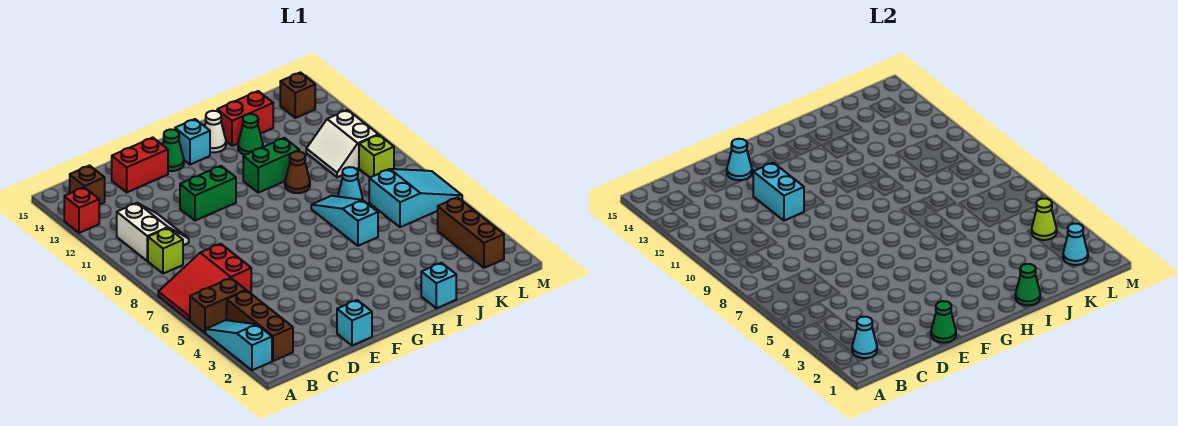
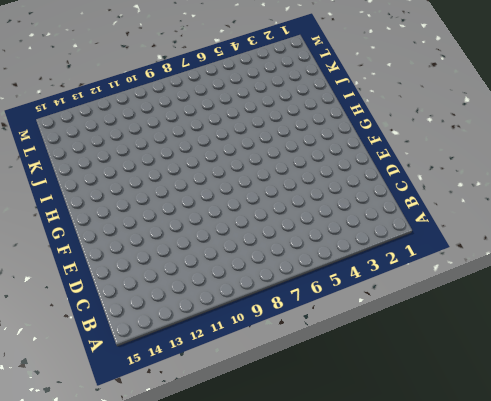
none -> cyan slope A2:A4 level 1 top 2
none -> brown brick A5:B5 level 1
none -> red slope A6:C7 level 1 top C
none -> red brick A13 level 1

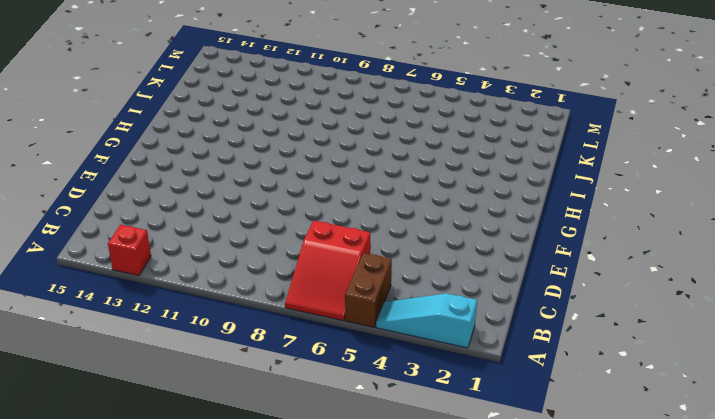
none -> brown brick B2:B4 level 1
none -> lime brick B9 level 1
none -> white slope B10:C11 level 1 top B
none -> brown brick B14 level 1

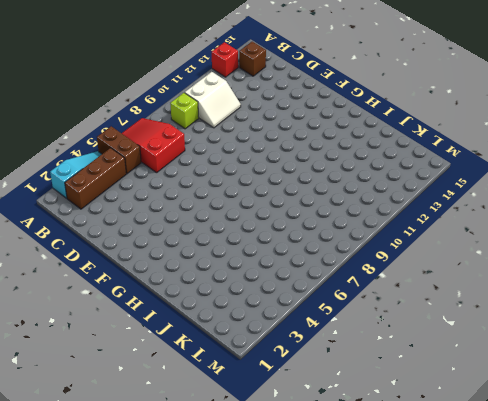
none -> red brick D14:E14 level 1
none -> cyan brick E1 level 1
none -> green brick E11:F11 level 1
none -> green cone F14 level 1

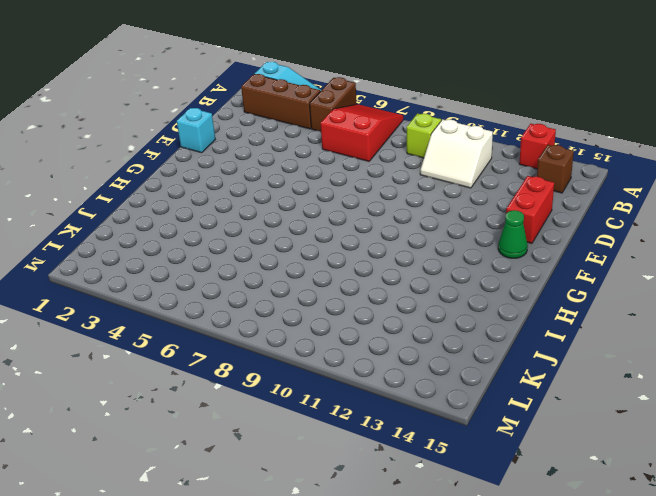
none -> green brick E11:F11 level 1
none -> cyan brick G14 level 1
none -> green brick H11:I11 level 1
none -> white cone H14 level 1

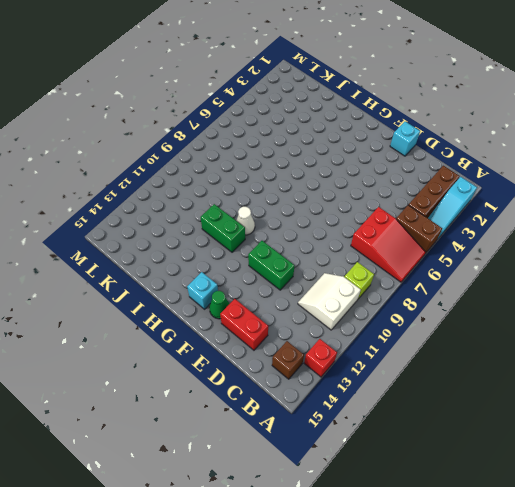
white cone H10 level 1 -> white cone H14 level 1
none -> cyan brick I1 level 1
none -> cyan slope I6:I8 level 1 top 6
none -> brown cone I10 level 1
none -> green cone I13 level 1

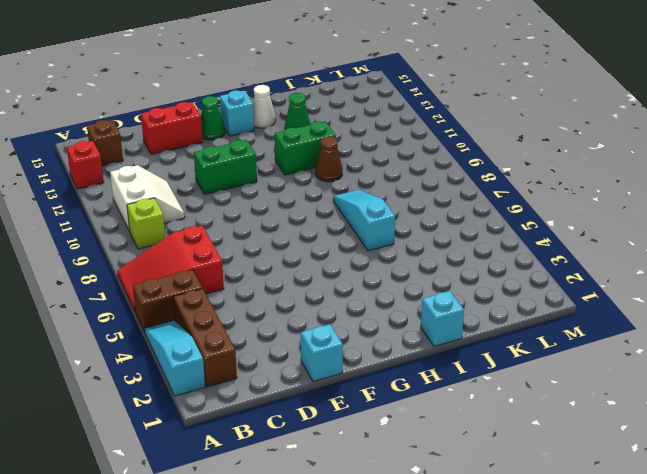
none -> red brick I14:J14 level 1
none -> cyan cone J8 level 1
none -> cyan slope K6:M7 level 1 top K
none -> white slope K10:L11 level 1 top L

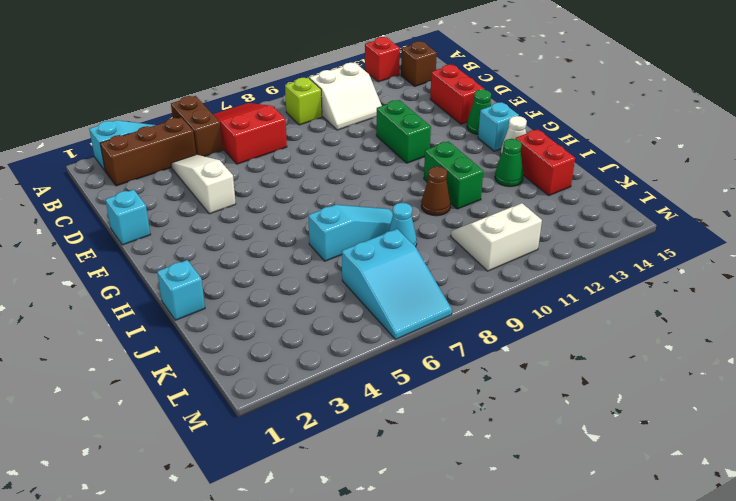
white slope C4:E4 level 1 top E -> none
none -> brown brick L2:L4 level 1
none -> lime brick L9 level 1
none -> brown brick L14 level 1
none -> cyan cone B2 level 2

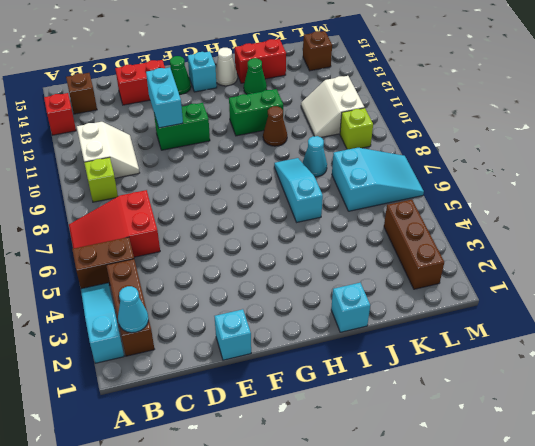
none -> green cone E1 level 2
none -> cyan cone E14 level 2
none -> green cone I1 level 2
none -> cyan cone L2 level 2

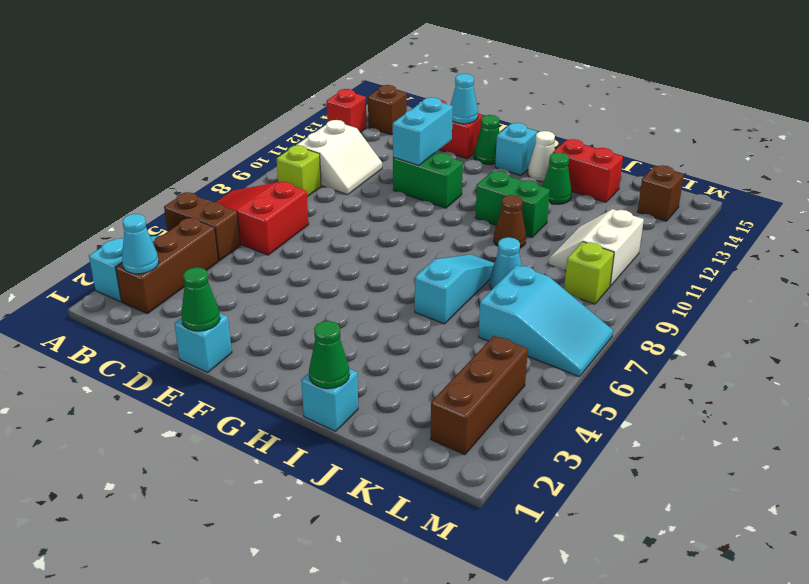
none -> cyan cone L2 level 2
none -> lime cone L4 level 2

